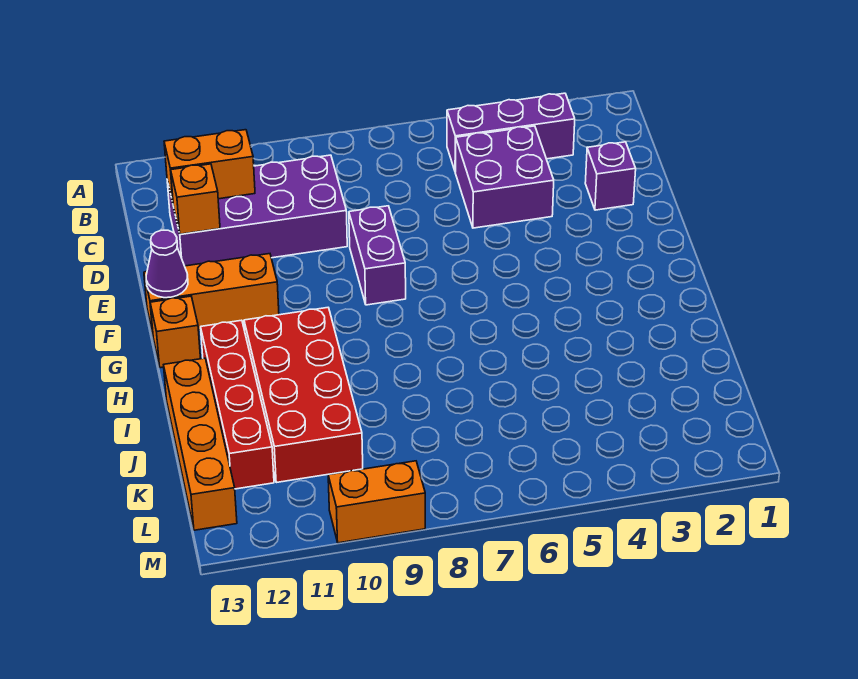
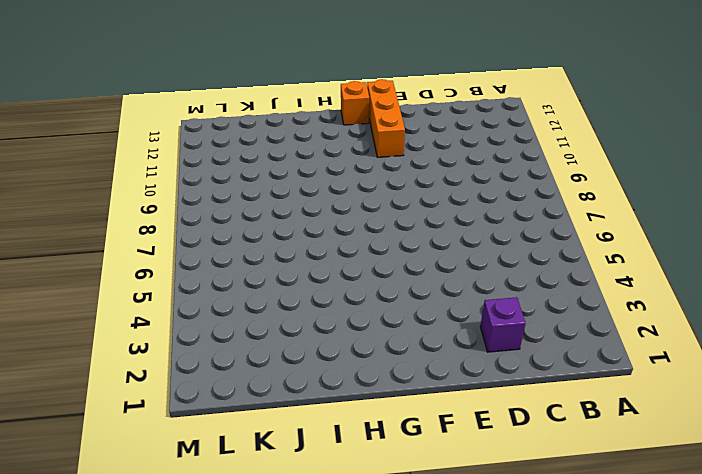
none -> purple brick B3:B5 level 1
none -> purple brick C4:D5 level 1
none -> purple brick C9:D12 level 1

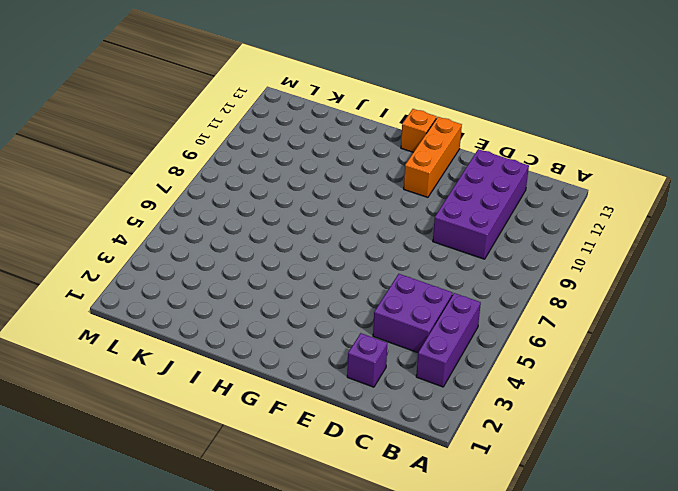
none -> purple brick E8:F8 level 1
none -> red brick H10:K11 level 1
none -> red brick H12:K12 level 1

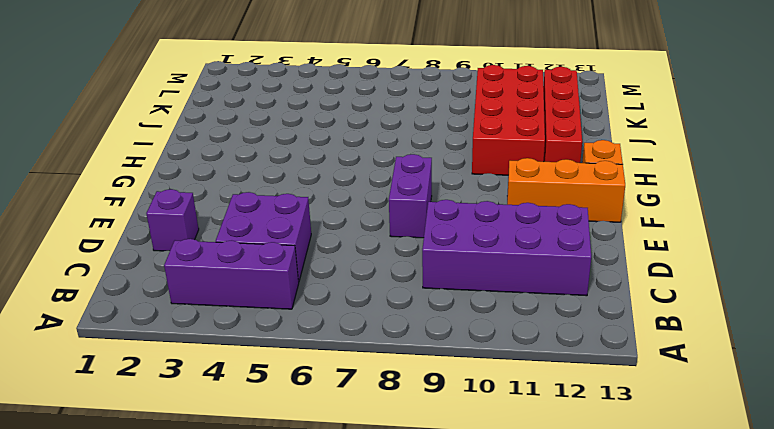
none -> orange brick I13:L13 level 1
none -> orange brick M9:M10 level 1
none -> orange brick C11:C12 level 2

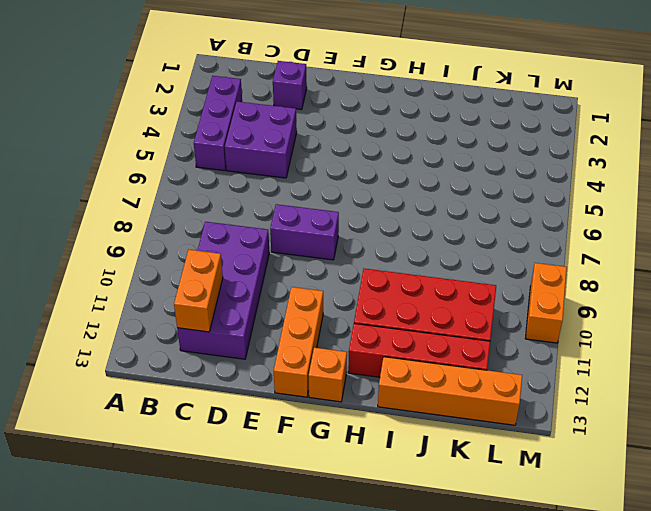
none -> orange brick D12 level 2
none -> purple cone F13 level 2

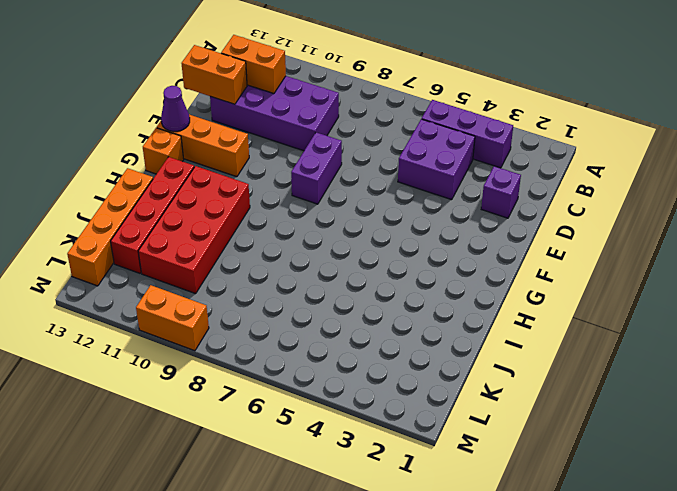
orange brick D12:D13 level 2 -> orange brick D12 level 2

